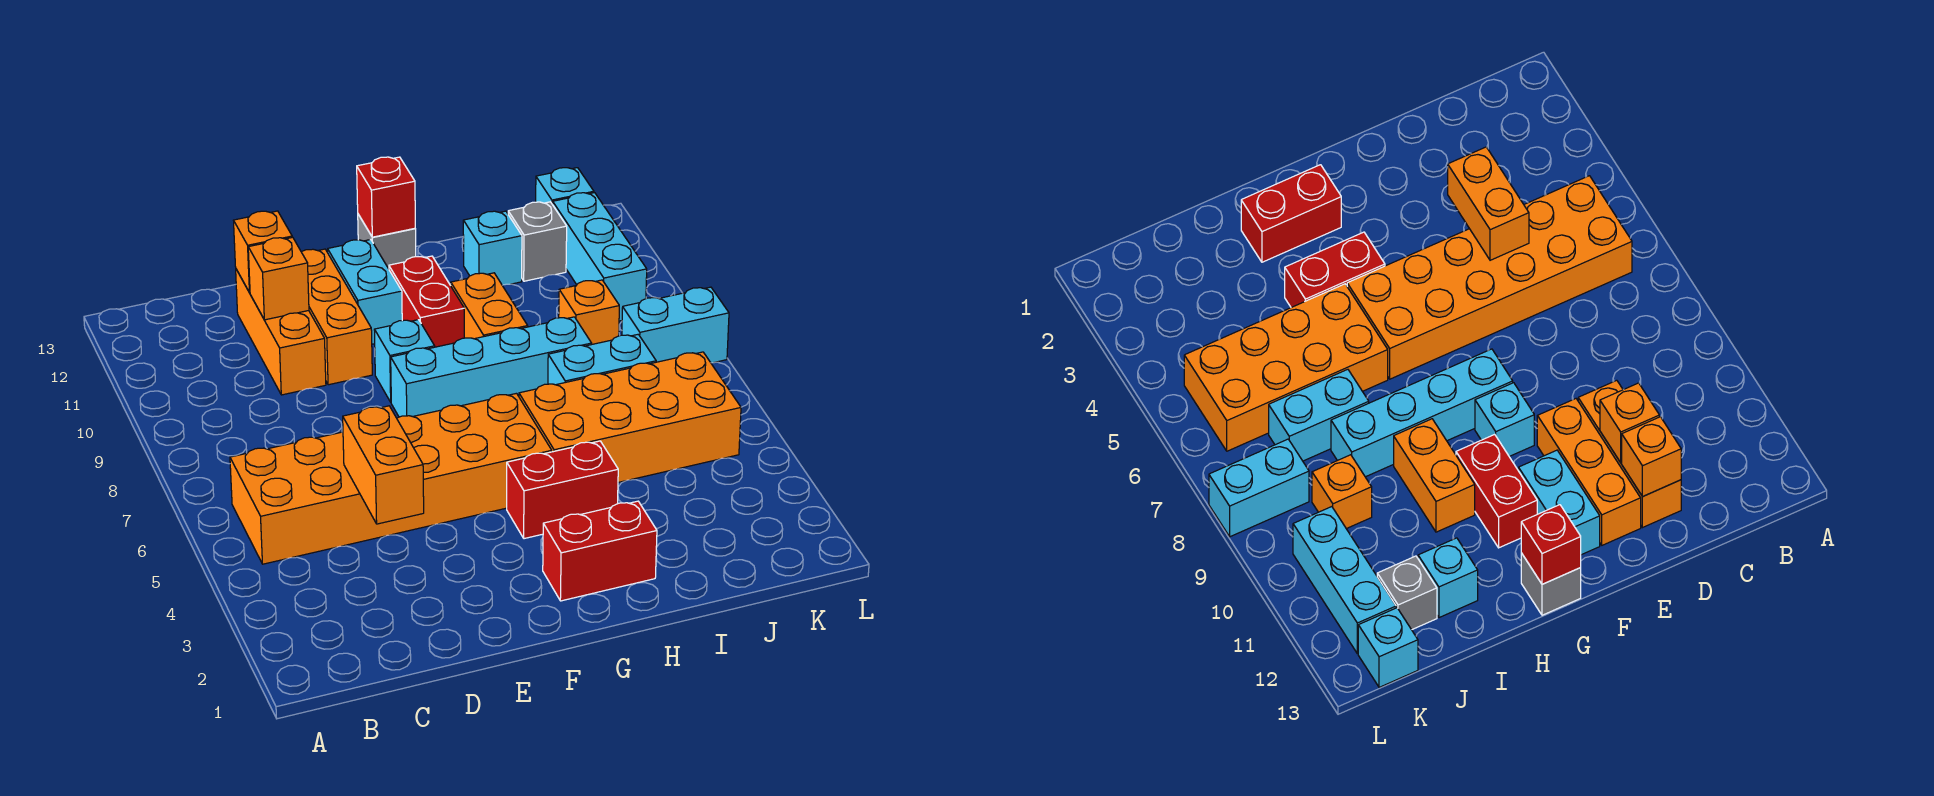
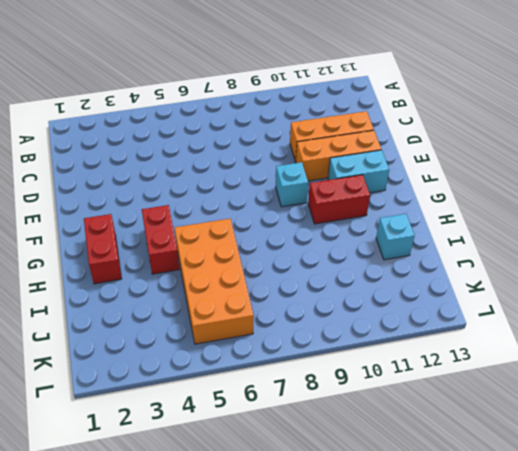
none -> orange brick B5:G6 level 1
none -> cyan brick F8:I8 level 1
none -> grey brick G13 level 1

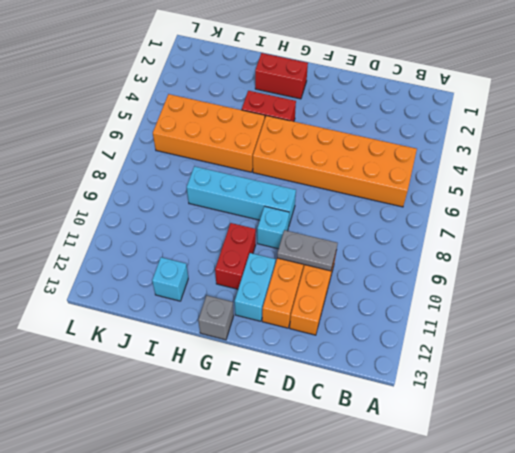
grey plate D10:E10 level 2 -> none
none -> orange brick H9:H10 level 1
none -> cyan brick I7:J7 level 1
none -> orange brick J9 level 1

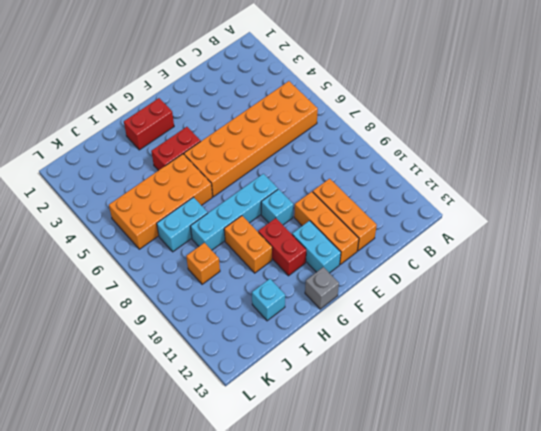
none -> grey brick J12 level 1
none -> cyan brick K8:L8 level 1
none -> cyan brick K10:K12 level 1

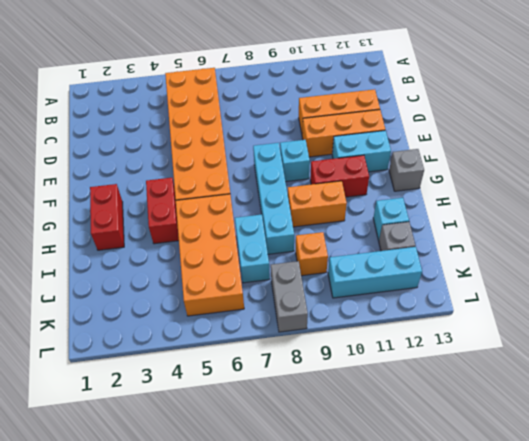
grey brick K8:L8 level 1 -> cyan brick K8:L8 level 1
none -> cyan brick K13 level 1
none -> orange brick D4:D5 level 2
none -> orange brick D11 level 2

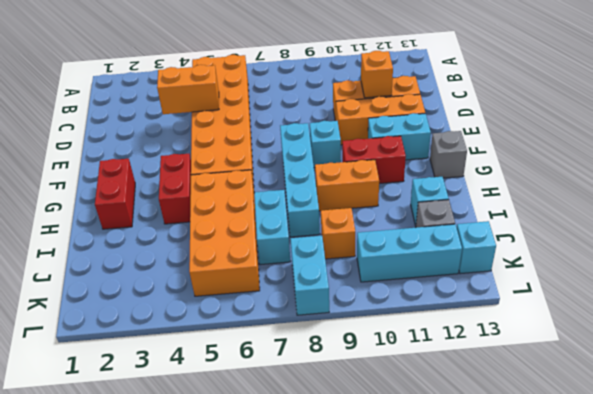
none -> orange brick D12 level 2
none -> red brick G13 level 2

